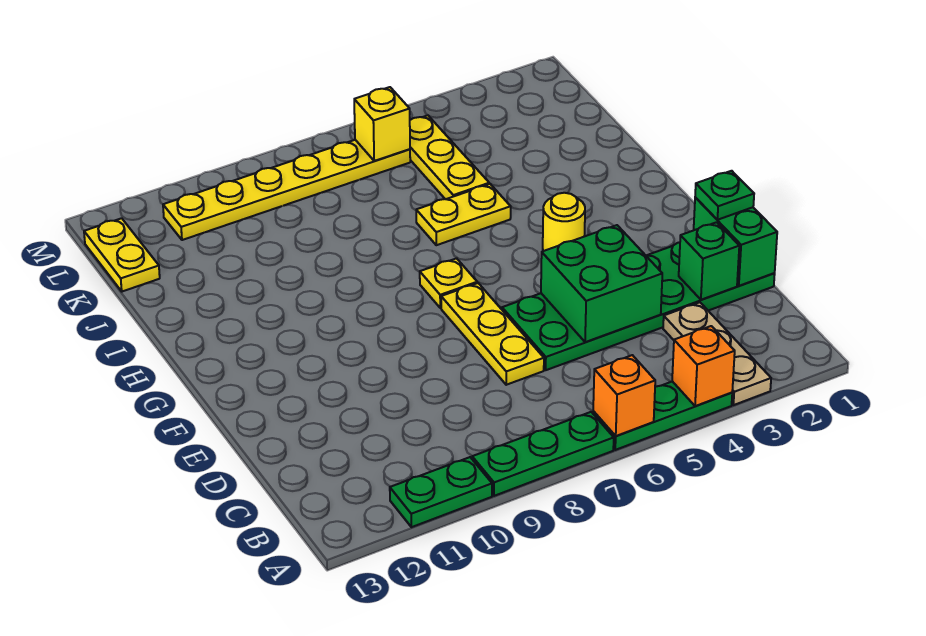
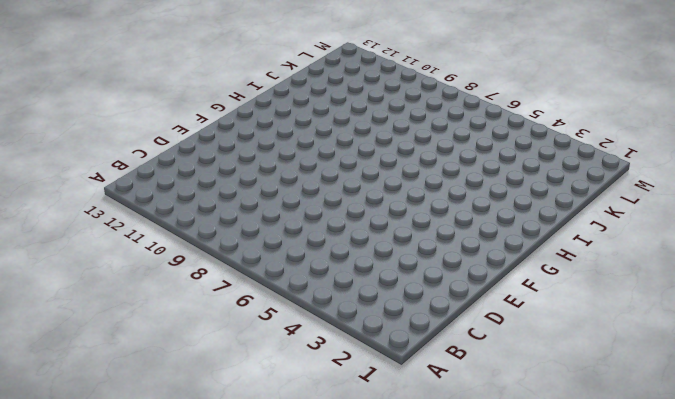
none -> tan plate A3:C3 level 1
none -> green plate A4:A6 level 1
none -> green plate A7:A9 level 1

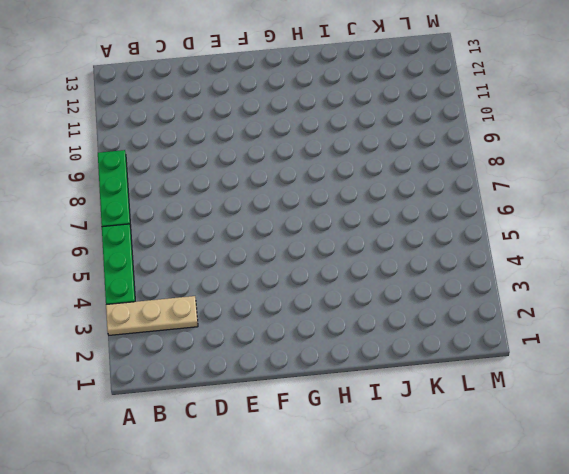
none -> green plate A10:A11 level 1
none -> green plate D1:E6 level 1
none -> yellow plate D7:F7 level 1

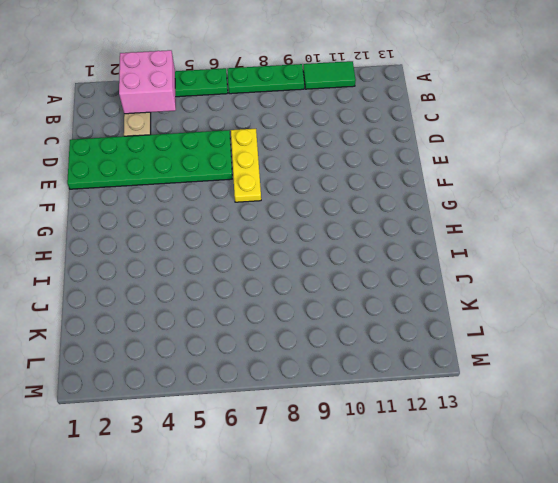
pink brick A3:B4 level 2 -> orange brick A4 level 2
green tile A10:A11 level 1 -> green plate A10:A11 level 1
none -> yellow round brick G4 level 1
none -> yellow plate G7 level 1
none -> yellow plate I5:I6 level 1

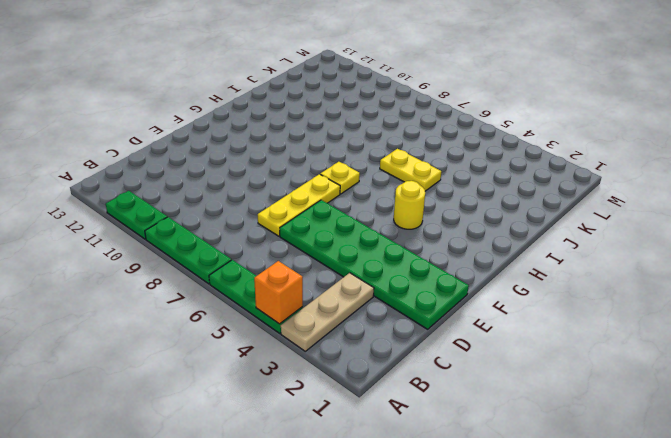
none -> yellow plate J5:L5 level 1
none -> yellow plate K13:L13 level 1
none -> yellow plate L6:L11 level 1

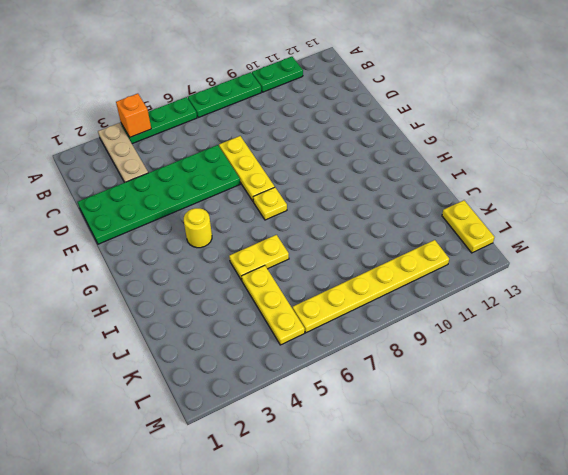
none -> orange brick A6 level 2
none -> green brick D1:E1 level 2
none -> green brick D2 level 2

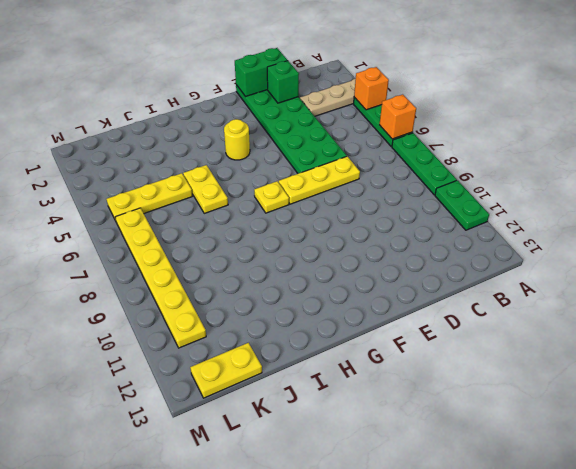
none -> green brick D4:E5 level 2
none -> yellow brick L6 level 2
none -> green plate E1 level 3

